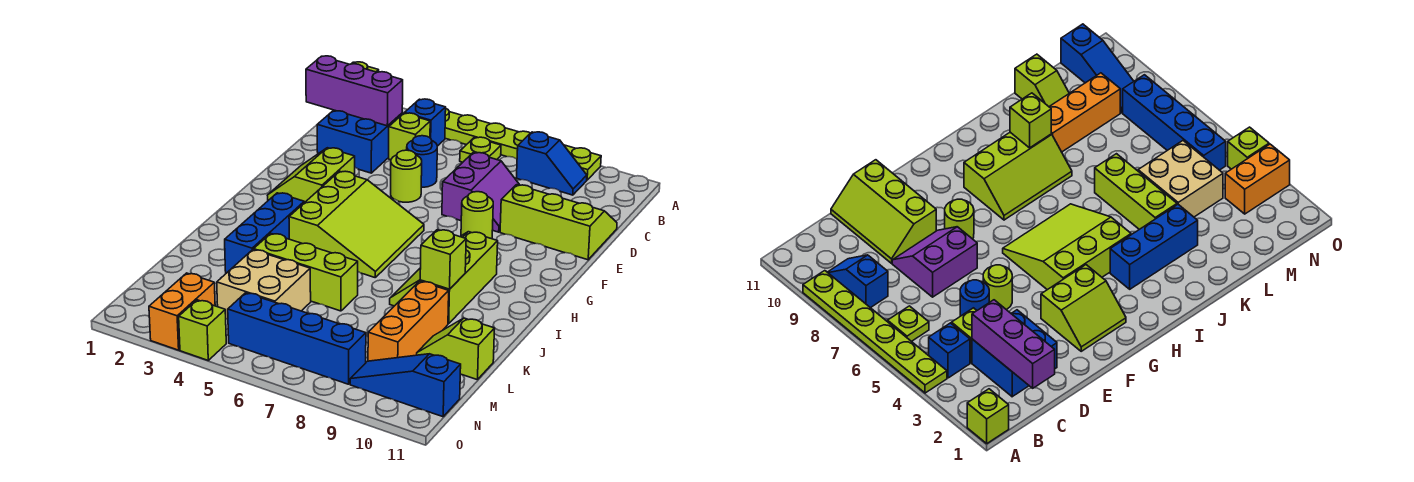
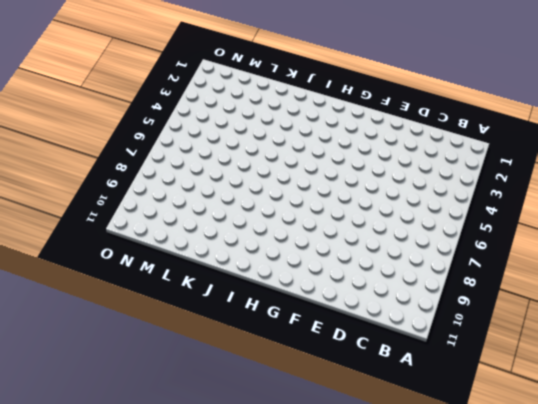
none -> lime brick A1 level 1
none -> lime plate A4:A9 level 1
none -> blue brick B4 level 1

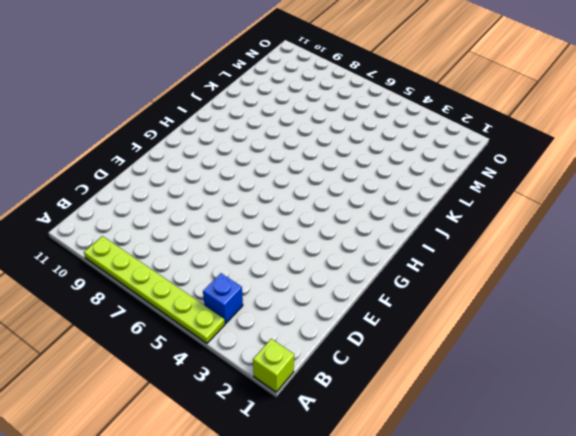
none -> lime plate B6 level 1
none -> blue slope B8:B9 level 1 top 8
none -> blue brick C2:D3 level 1

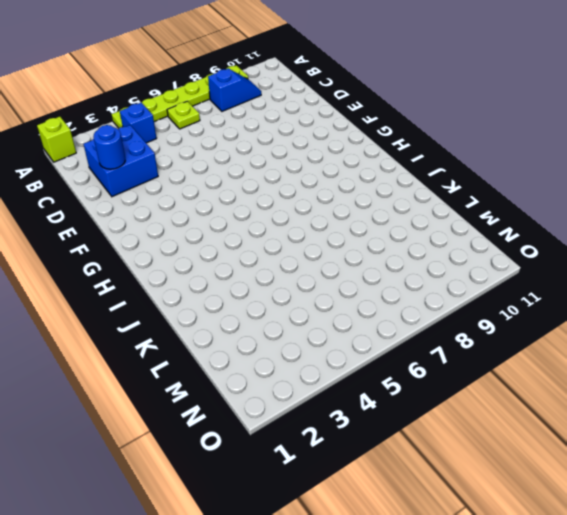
blue round brick D2 level 2 -> blue round brick D5 level 1
none -> lime brick C4 level 1
none -> purple slope D7:E8 level 1 top 7
none -> lime slope D9:E11 level 1 top E

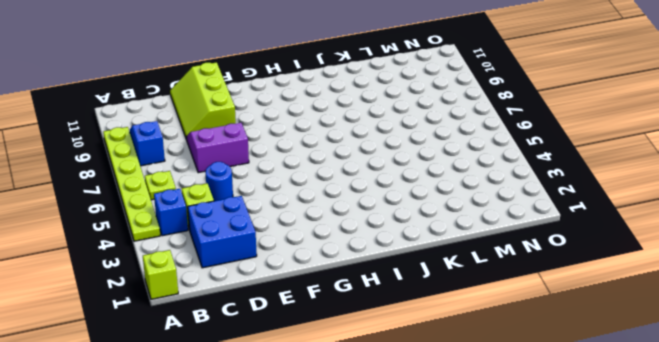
none -> lime round brick E5 level 1
none -> lime slope F2:G3 level 1 top 3
none -> lime round brick F8 level 1

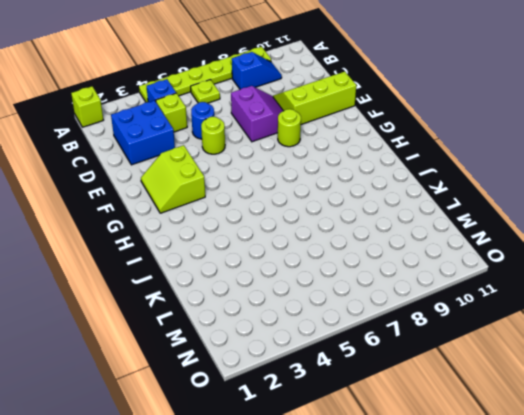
none -> lime slope G4:I6 level 1 top 4
none -> lime slope H8:J9 level 1 top 9
none -> blue brick I3:K3 level 1

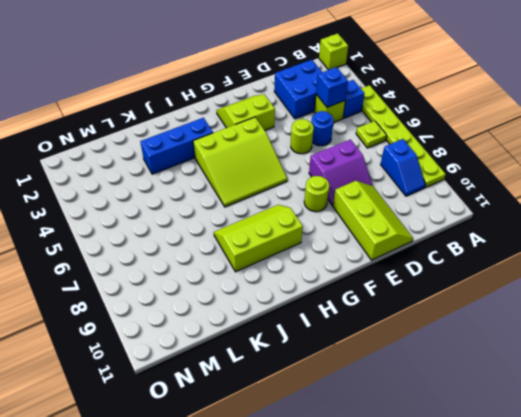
blue brick C4 level 2 -> none
none -> lime brick K4:K6 level 1
none -> orange brick K9:M9 level 1
none -> tan brick L4:M5 level 1

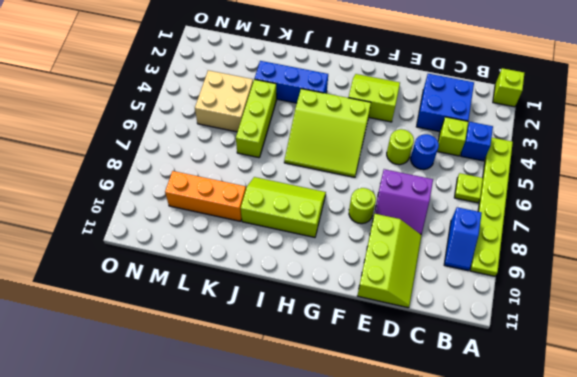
none -> lime slope L10:L11 level 1 top 11
none -> orange brick N3:O3 level 1
none -> blue brick N5:N8 level 1

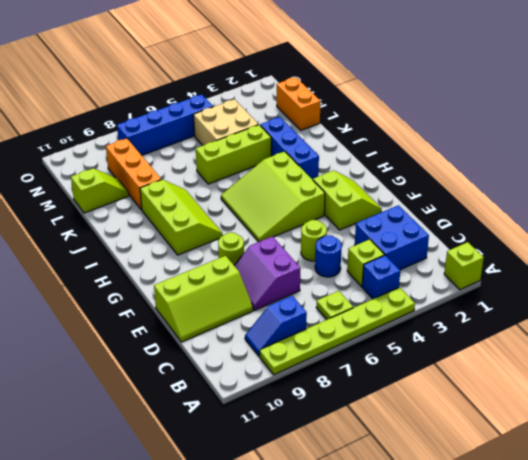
orange brick L1:M1 level 1 -> orange brick N3:O3 level 1
none -> blue slope N9:N11 level 1 top 11
none -> lime brick O4 level 1
none -> purple brick C1:C3 level 2

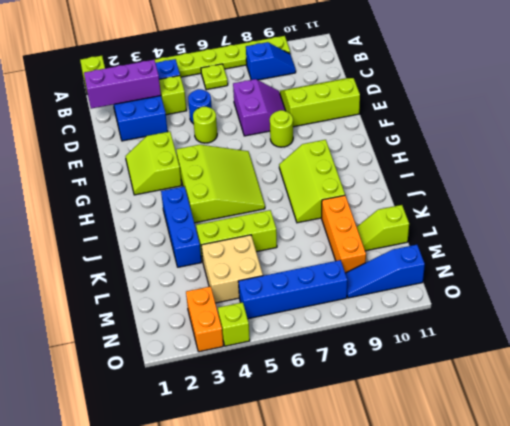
none -> lime brick J9 level 2

